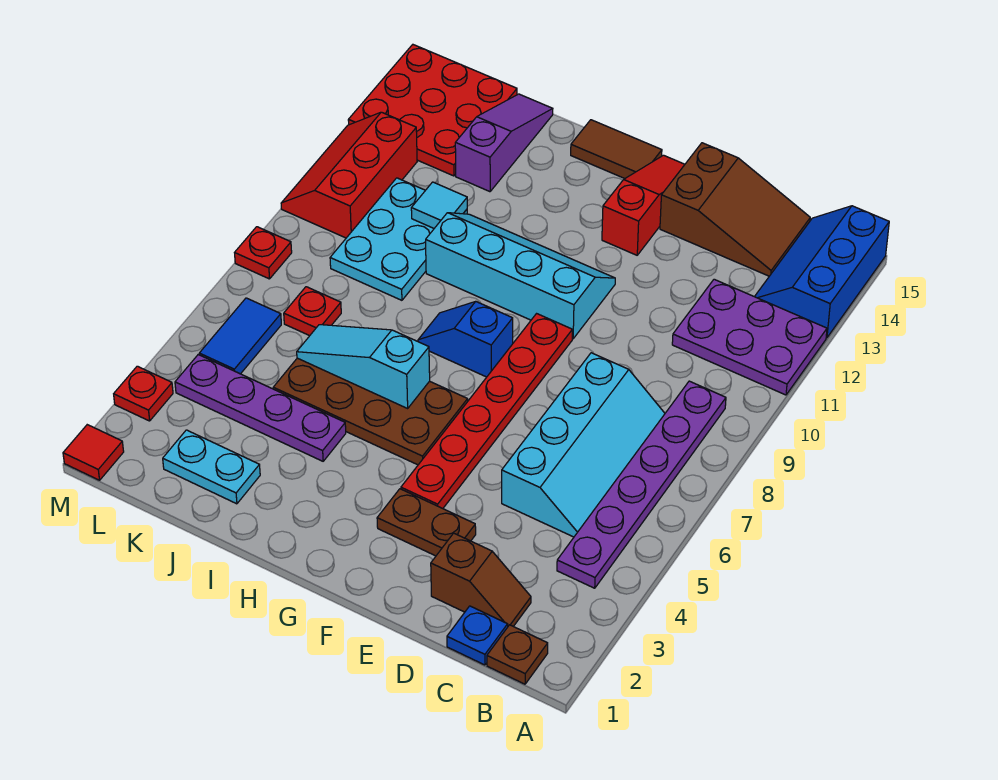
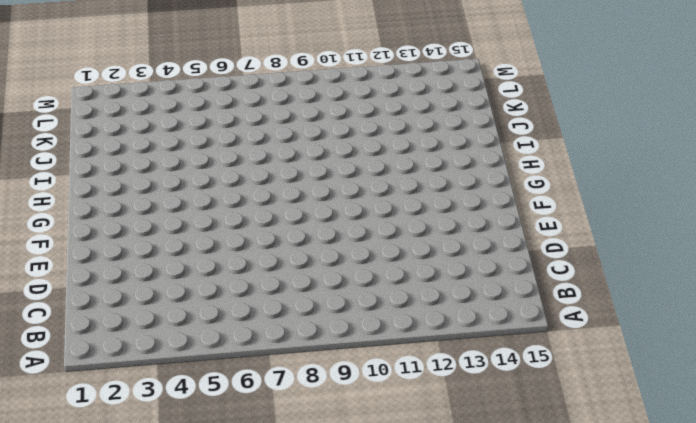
none -> purple plate A11:C12 level 1
none -> blue slope A13:B15 level 1 top A
none -> brown plate B1 level 1

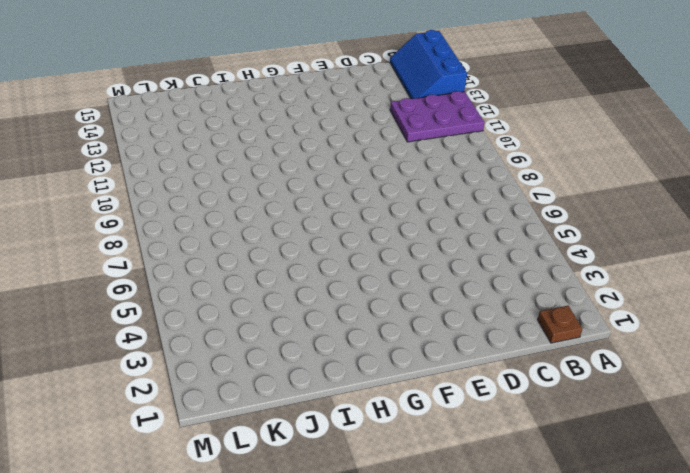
none -> purple plate B4:B9 level 1
none -> blue plate C1 level 1
none -> brown slope C2:D2 level 1 top D

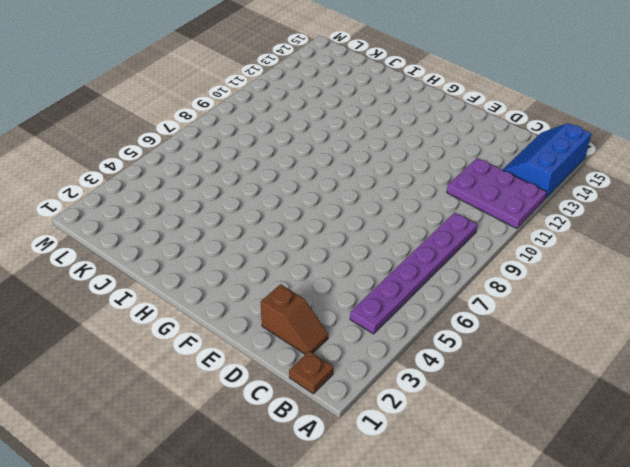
none -> blue plate C1 level 1
none -> cyan slope C5:D8 level 1 top D
none -> brown slope C14:E15 level 1 top E

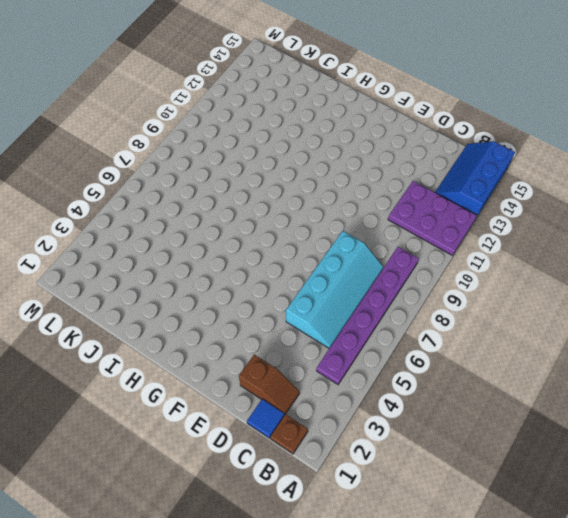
blue tile C1 level 1 -> blue plate C1 level 1
none -> brown slope C14:E15 level 1 top E
none -> brown plate E3:F3 level 1
none -> red plate F4:F9 level 1

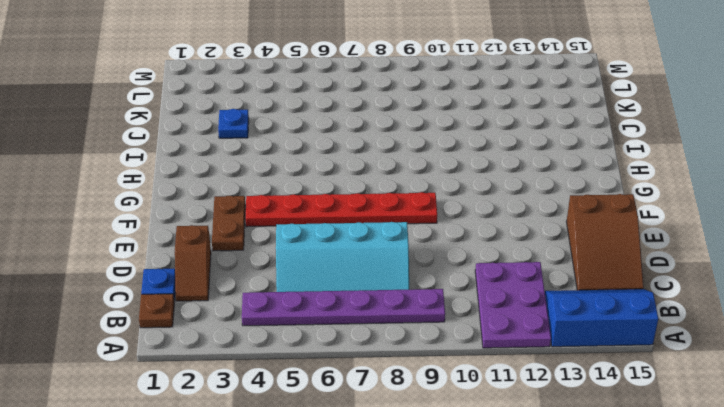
blue plate J3 level 1 -> none
none -> cyan slope F10:I11 level 1 top 10
none -> red slope F13:F15 level 1 top 13
none -> brown plate G5:J6 level 1

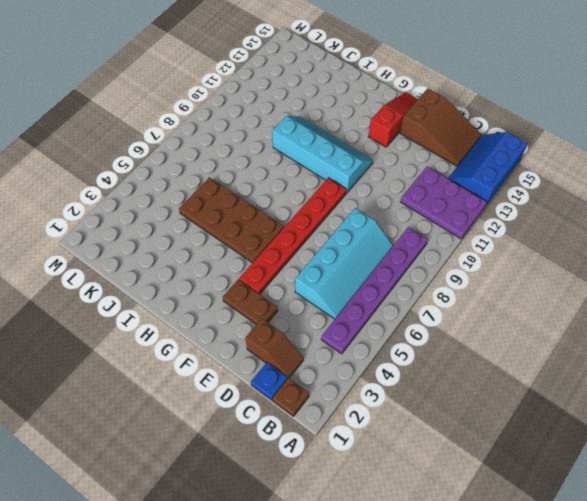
none -> blue slope G8:H8 level 1 top G
none -> brown tile G15:H15 level 1
none -> purple plate I4:L4 level 1

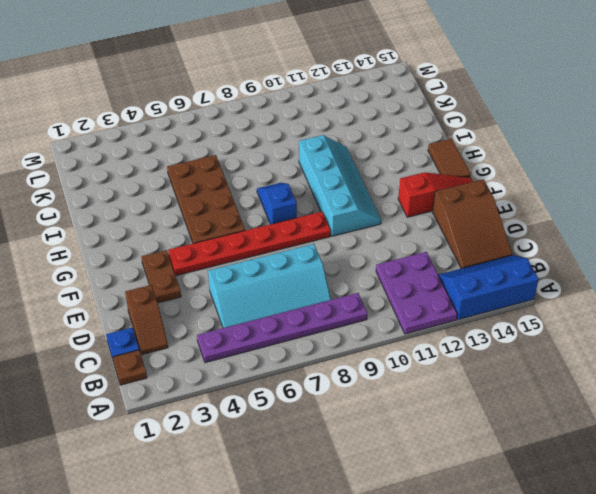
none -> purple plate I4:L4 level 1
none -> cyan plate J2:K2 level 1
none -> cyan plate J9:K11 level 1

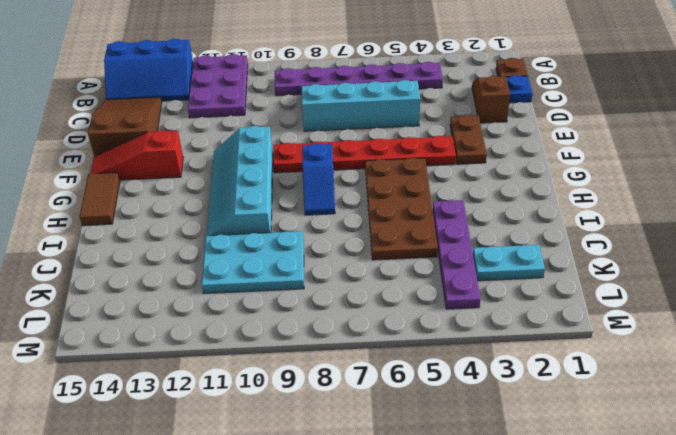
cyan plate K2:K3 level 1 -> cyan plate J2:K2 level 1
none -> purple slope J13:J15 level 1 top 13
none -> red plate K7 level 1
none -> red plate K13:M15 level 1

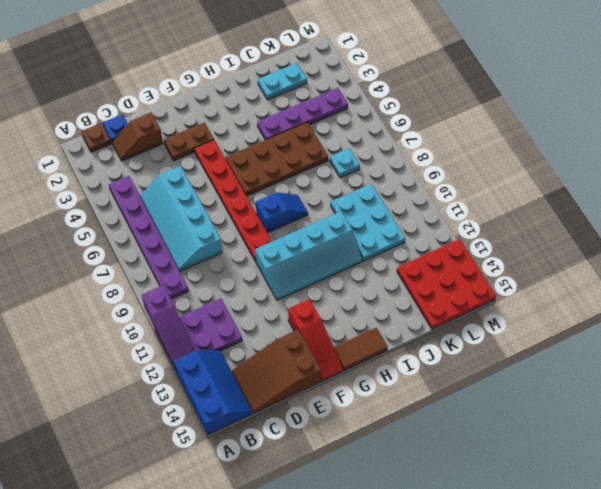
purple slope A10:A12 level 2 top 10 -> purple slope J13:J15 level 1 top 13
cyan plate K7 level 1 -> red plate K7 level 1
none -> blue tile L5:L6 level 1
none -> red slope L10:M12 level 1 top L
none -> red tile M1 level 1

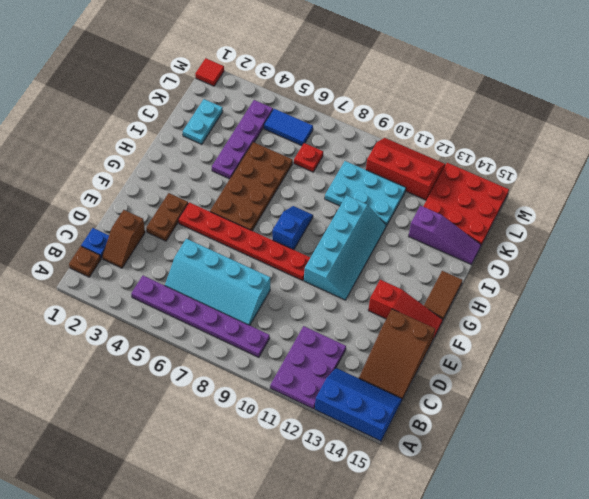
none -> red plate M3 level 1
none -> red plate M8 level 1
none -> cyan slope H6:J6 level 2 top H

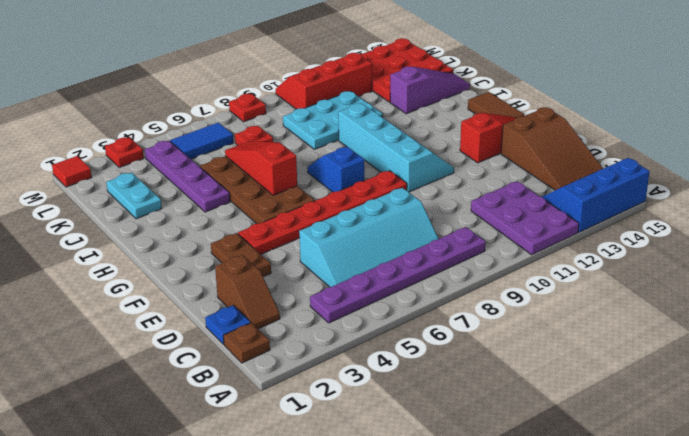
red slope H6:J6 level 2 top H -> cyan slope H6:J6 level 2 top H
none -> cyan tile J11 level 2

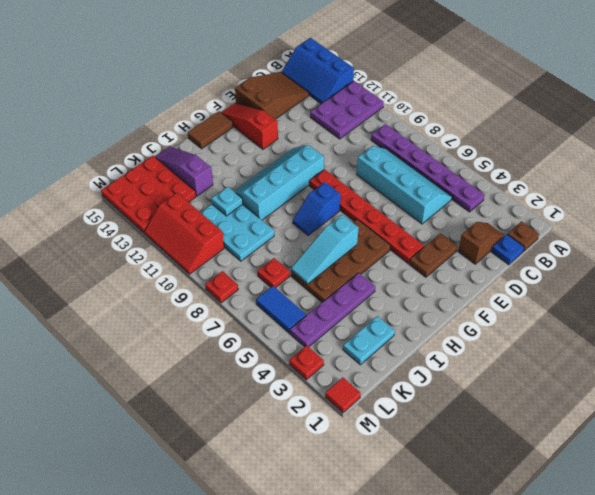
cyan plate J11 level 2 -> cyan tile J11 level 2

